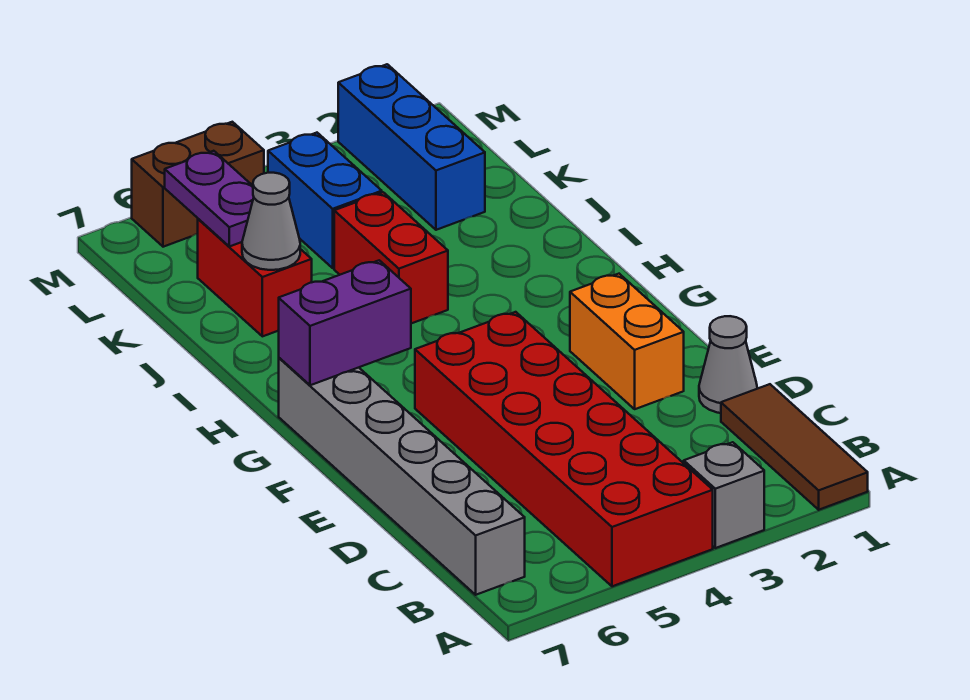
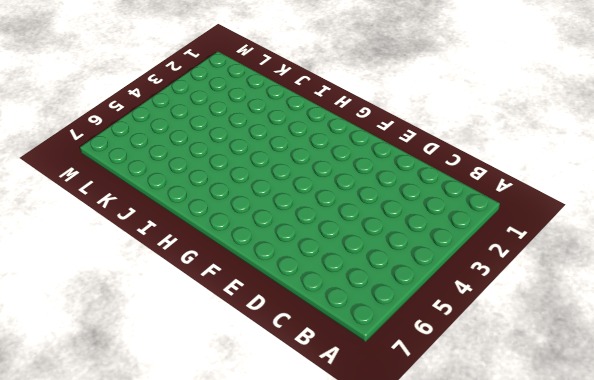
none -> brown tile A1:C1 level 1
none -> grey brick A3 level 1
none -> red brick A4:F5 level 1

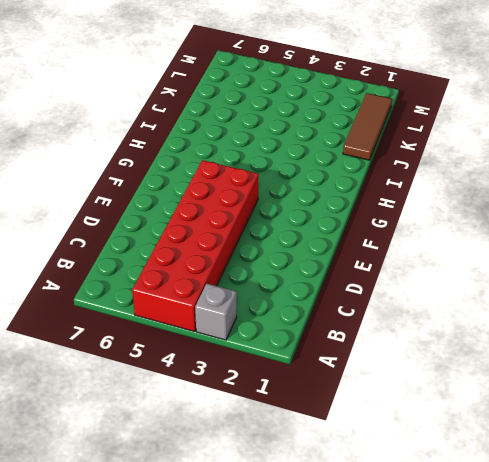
brown tile J1:L1 level 1 -> brown tile A1:C1 level 1
none -> grey brick B7:G7 level 1
none -> grey cone D1 level 1
none -> orange brick E2:F2 level 1

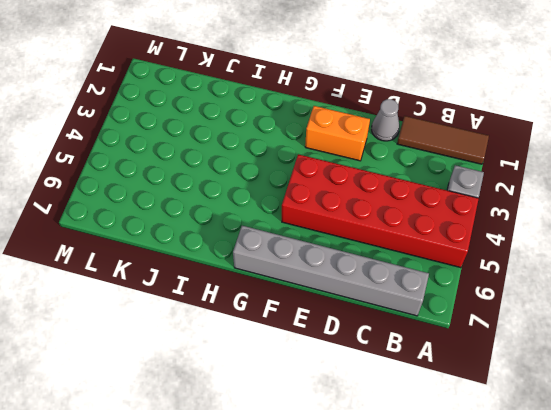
none -> red brick I4:J4 level 1
none -> red brick J6:K6 level 1
none -> blue brick K2:M2 level 1

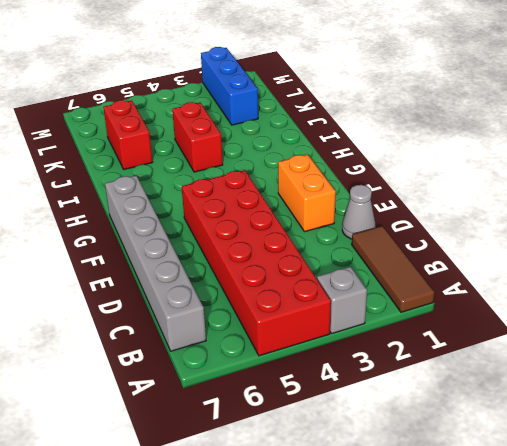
none -> blue brick K4:L4 level 1
none -> brown brick M5:M6 level 1
none -> purple brick G6:G7 level 2

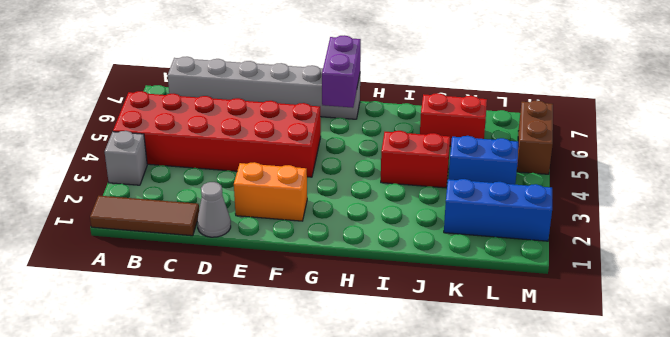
none -> grey cone J6 level 2
none -> purple plate K6:L6 level 2

